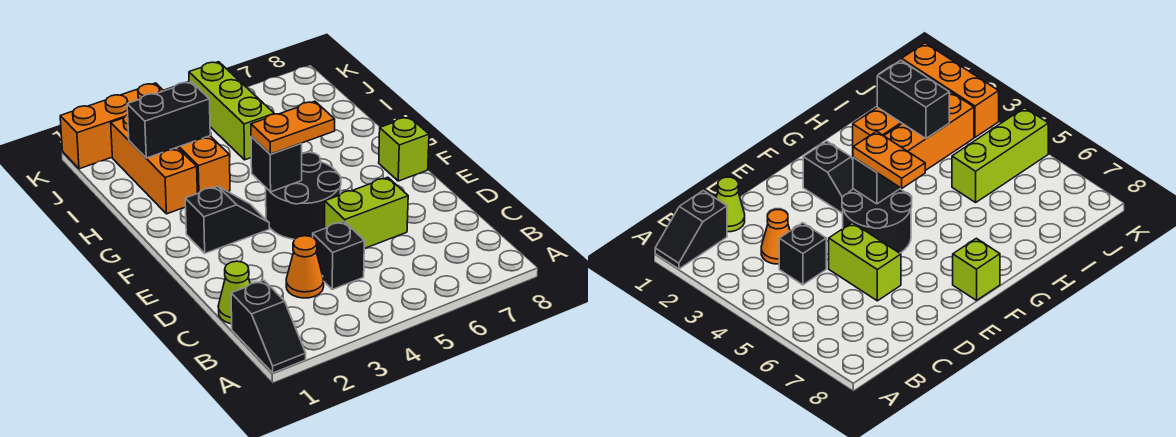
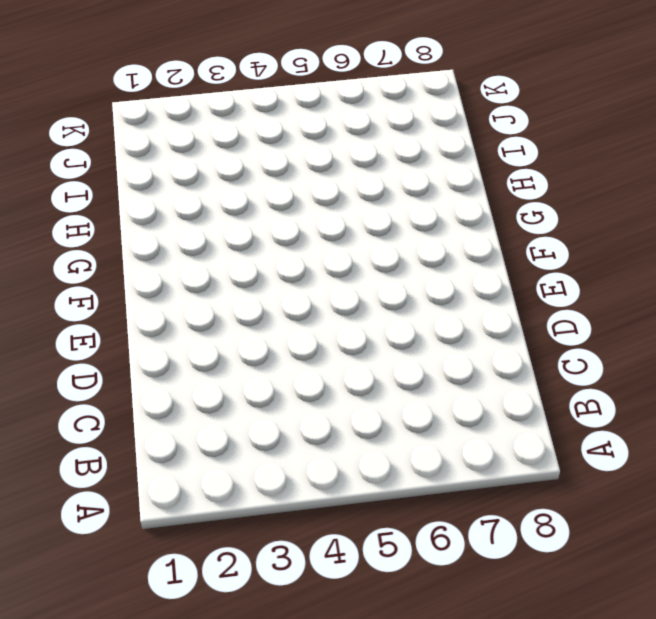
none -> black slope A1:B1 level 1 top B
none -> lime cone C1 level 1
none -> orange cone C3 level 1

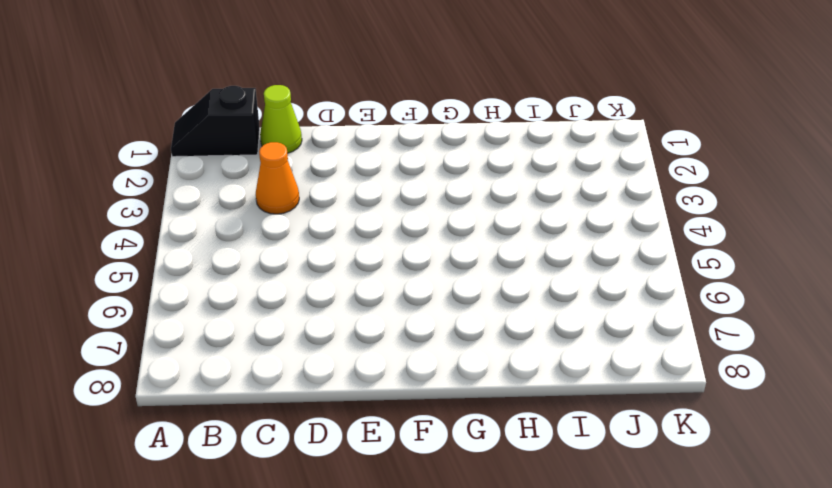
none -> black brick C4 level 1
none -> lime brick D5:D6 level 1
none -> black round brick E4:F5 level 1

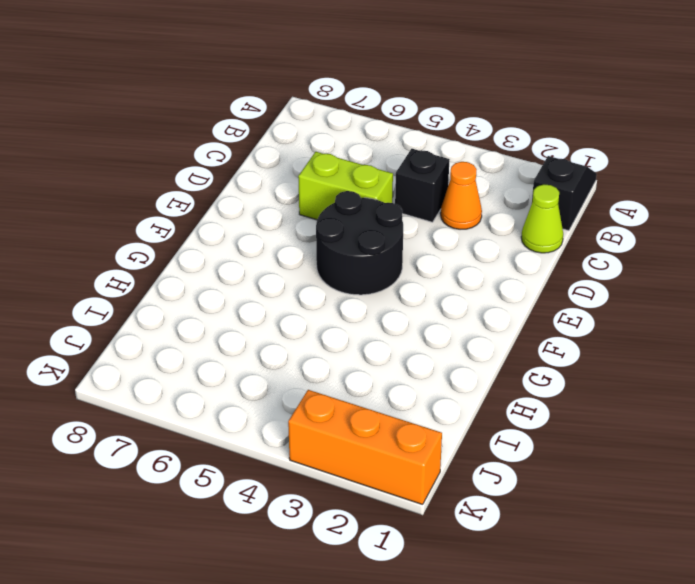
none -> black slope F2:F3 level 1 top 2
none -> lime brick F8 level 1
none -> orange brick H2:J2 level 1

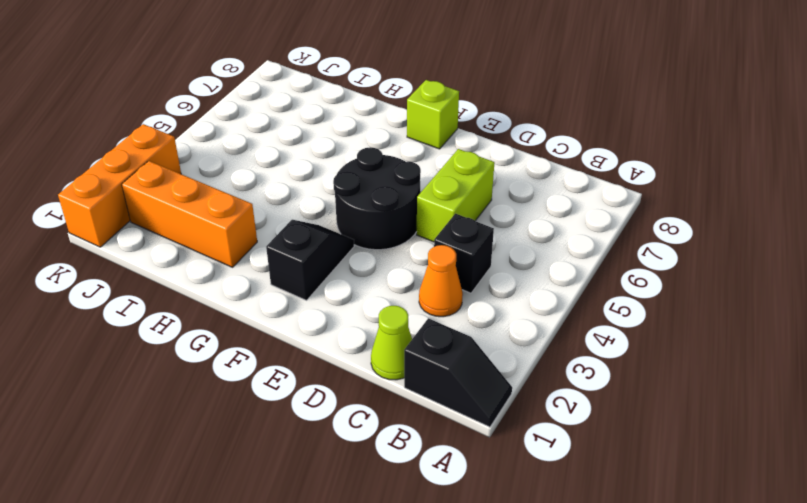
none -> orange brick H3:J3 level 1
none -> lime brick I5:K5 level 1
none -> black brick F4 level 2

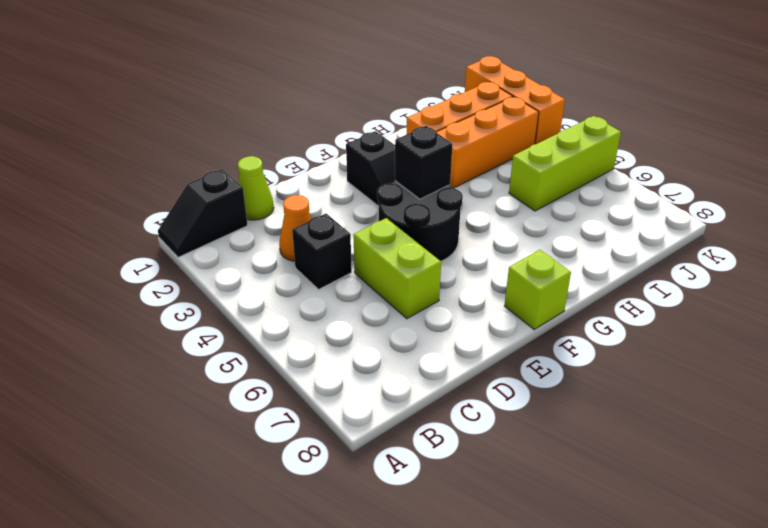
none -> black brick I2:I3 level 2
none -> orange plate F4:F5 level 3

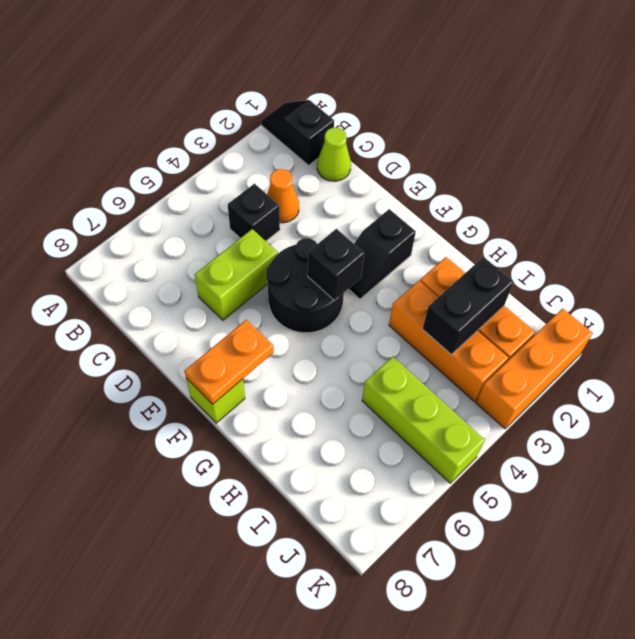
orange plate F7:F8 level 2 -> orange plate F4:F5 level 3

